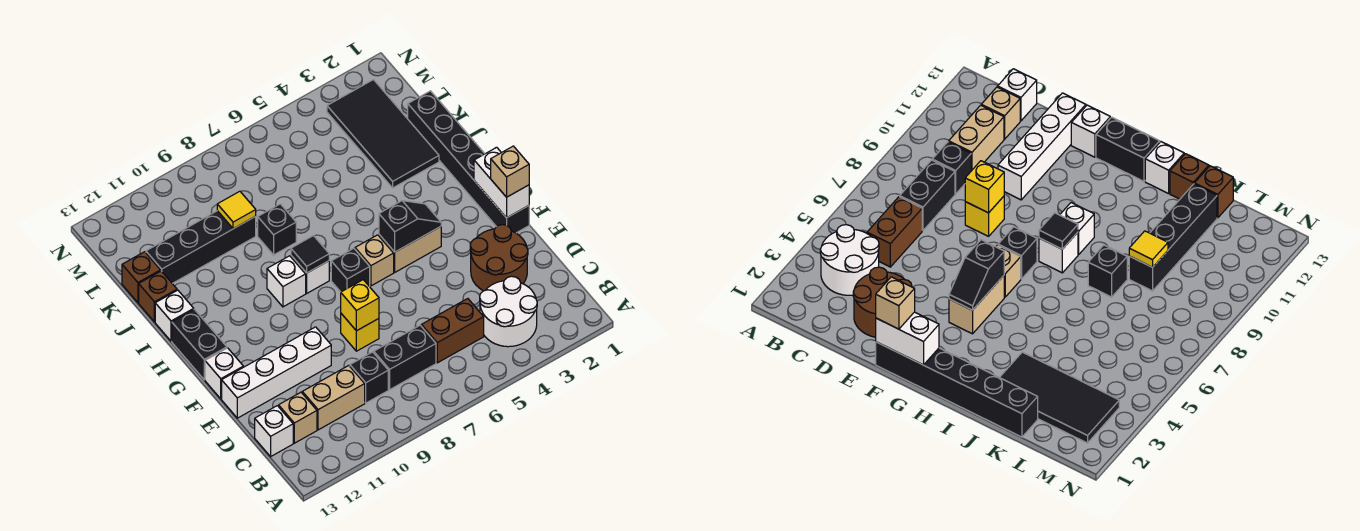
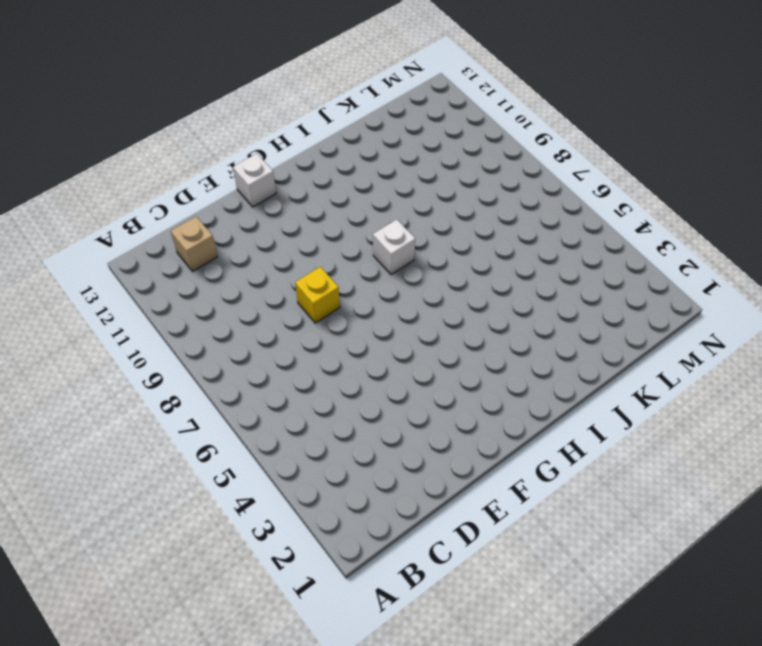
none -> white round brick B3:C4 level 1
none -> brown brick C5:C6 level 1
none -> black brick C7:C8 level 1
none -> black brick C9 level 1

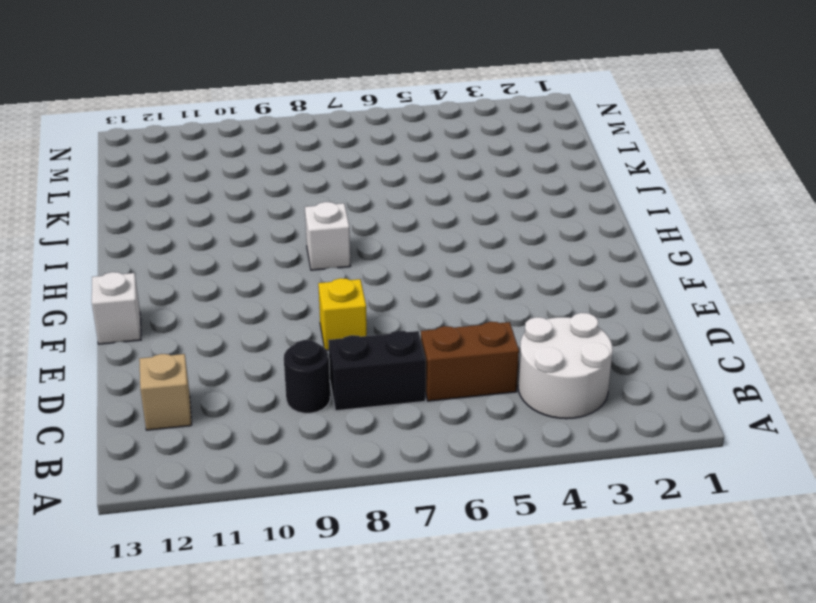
black round brick C9 level 1 -> black brick C9 level 1
none -> tan brick C10:C11 level 1
none -> white brick C13 level 1
none -> brown round brick D2:E3 level 1
none -> white brick E10:E13 level 1

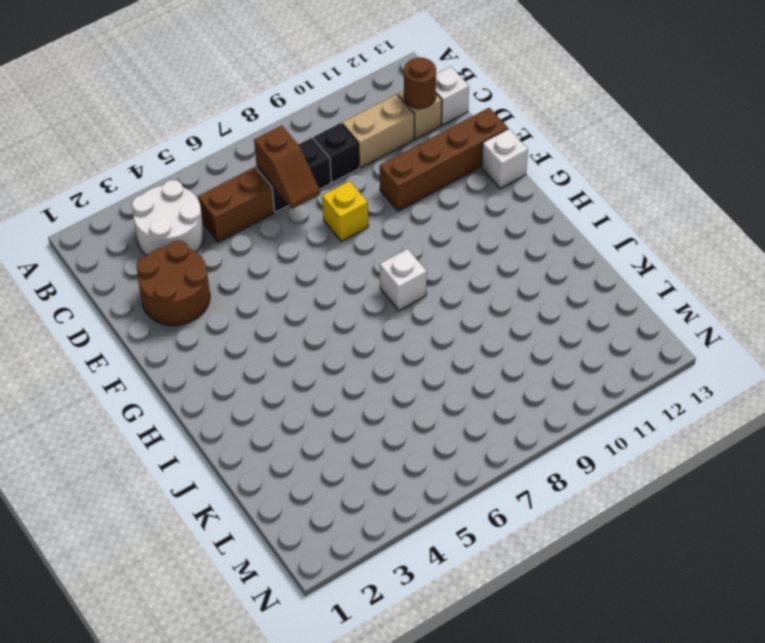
brown slope C7:D7 level 2 top C -> none
brown round brick C12 level 2 -> none
brown brick E10:E13 level 1 -> white brick E10:E13 level 1
none -> black brick F1:K1 level 1
none -> tan brick G4:G5 level 1
none -> tan brick G6 level 1
none -> black brick G7 level 1

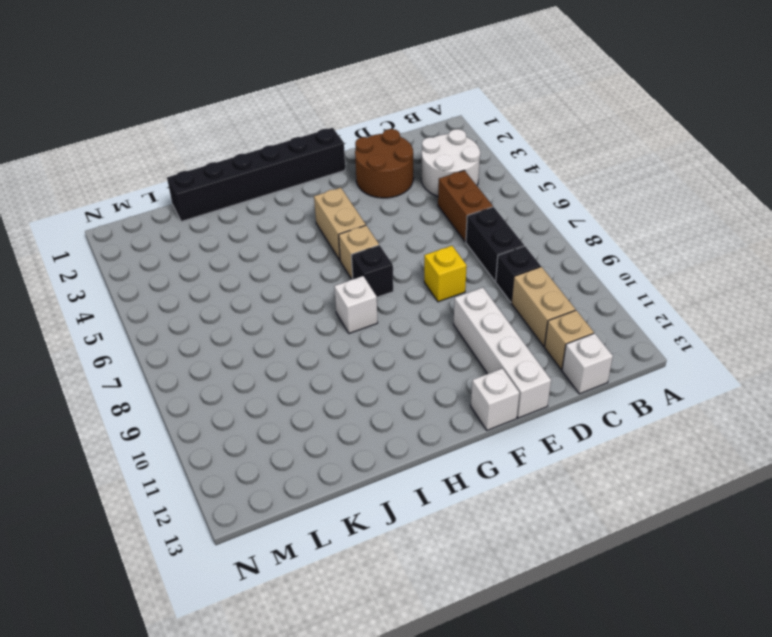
none -> black brick G13:H13 level 1
none -> white brick H9 level 1
none -> white brick I13 level 1
none -> black tile J2:M3 level 1

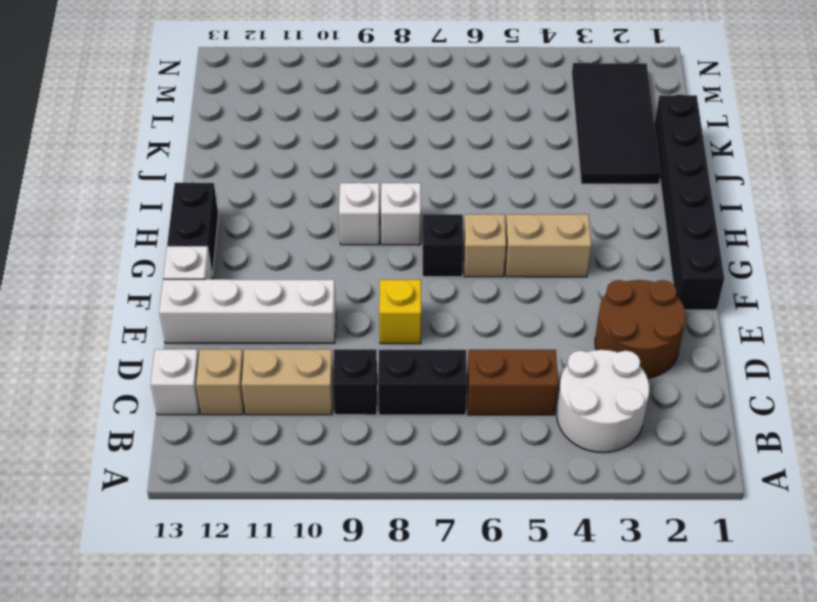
none -> white brick I13 level 1
none -> black brick J8 level 1
none -> brown brick J13 level 1
none -> black brick K9:K12 level 1

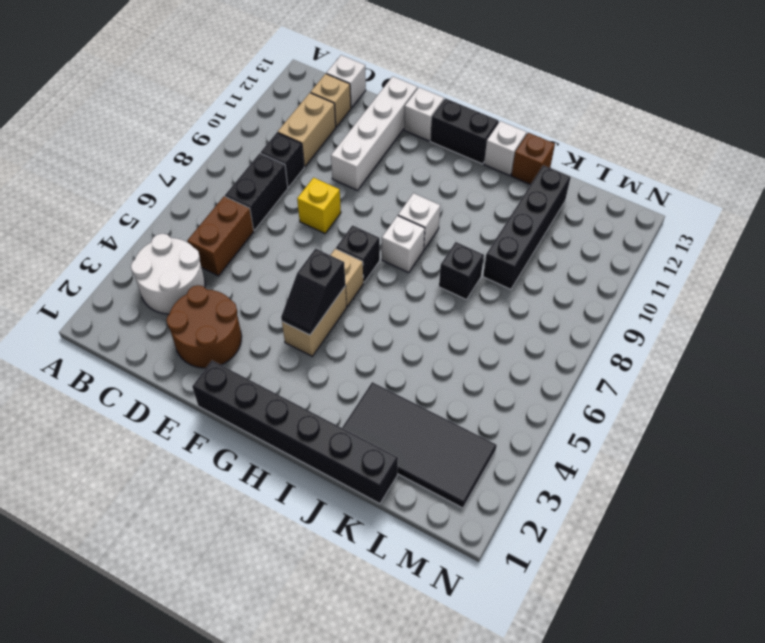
none -> brown brick K13 level 1
none -> yellow brick E8 level 2
none -> white brick F1:G1 level 2
none -> black tile H8 level 2

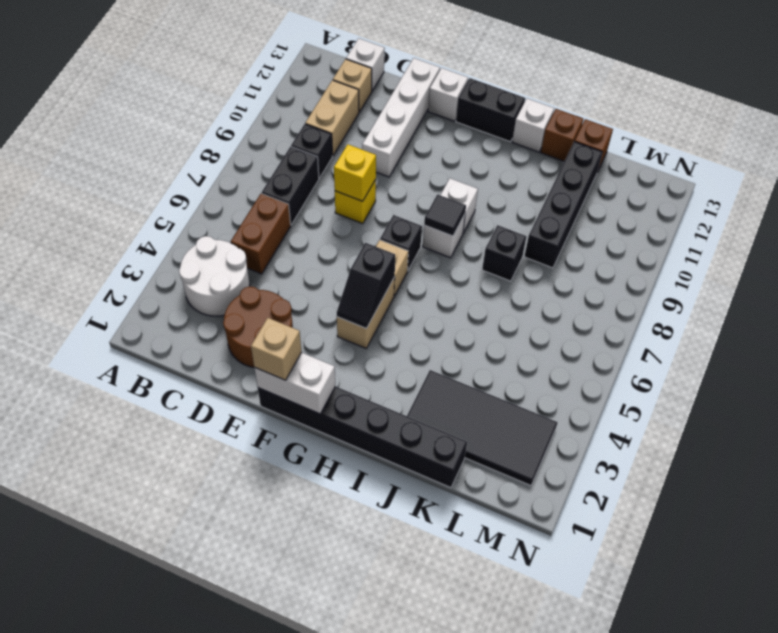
none -> yellow tile K9 level 2

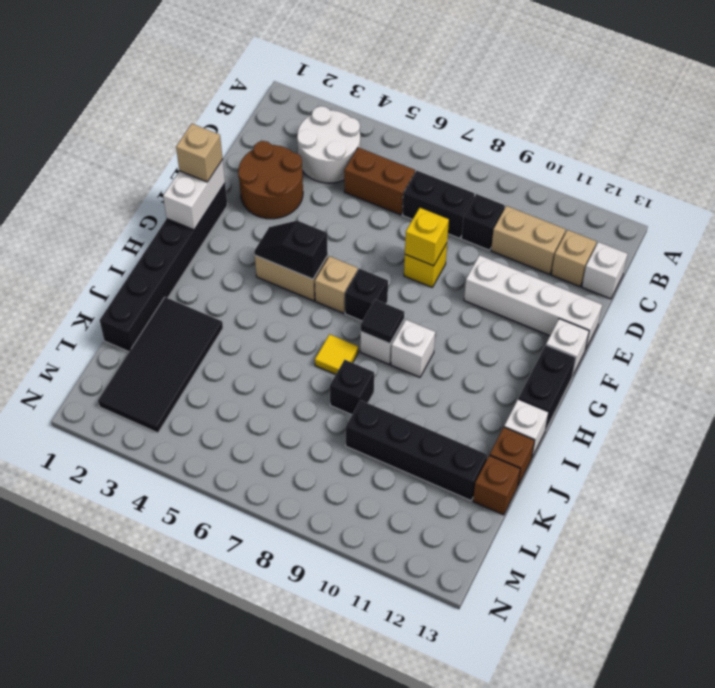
yellow tile I7 level 1 -> yellow tile K9 level 2

